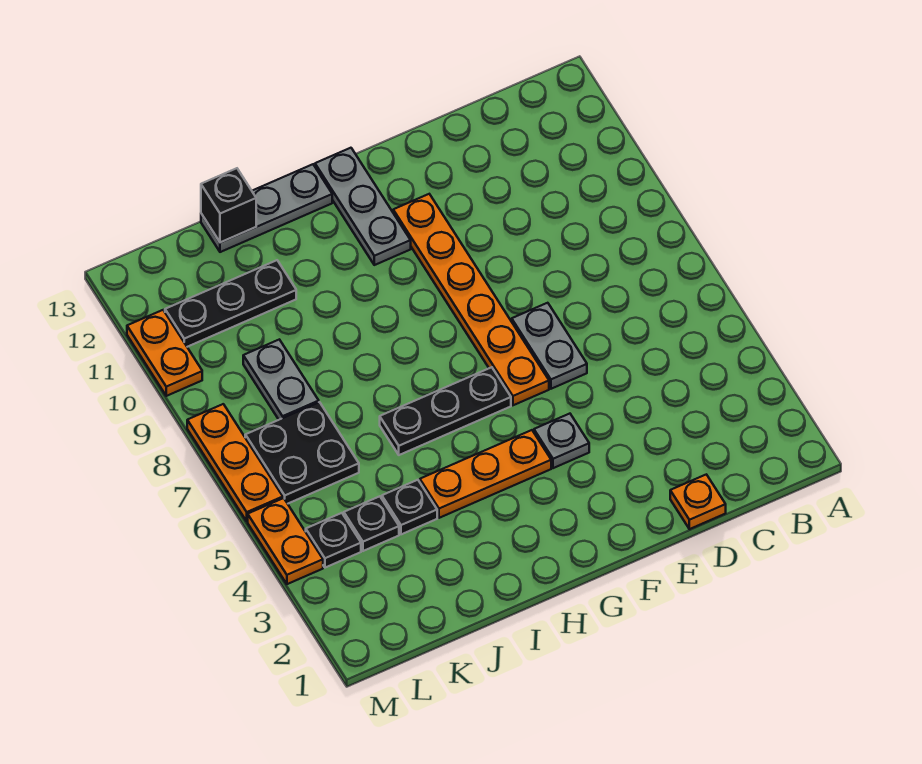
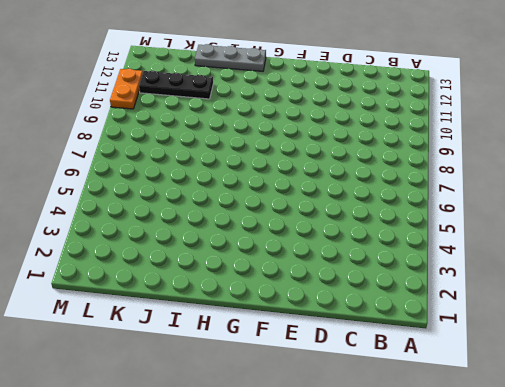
none -> orange plate D1 level 1
none -> grey plate E6:E7 level 1
none -> grey plate F4 level 1

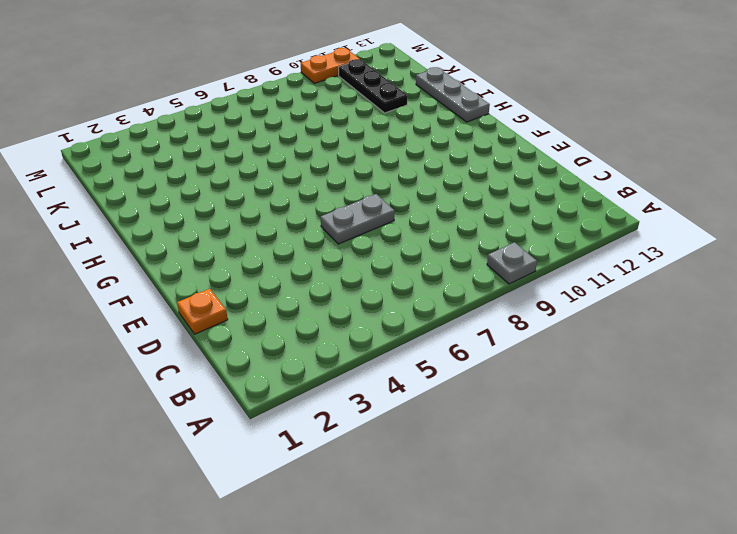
grey plate A9 level 1 -> grey plate F4 level 1
none -> orange plate F6:F11 level 1
none -> orange plate G4:I4 level 1
none -> black plate G6:I6 level 1

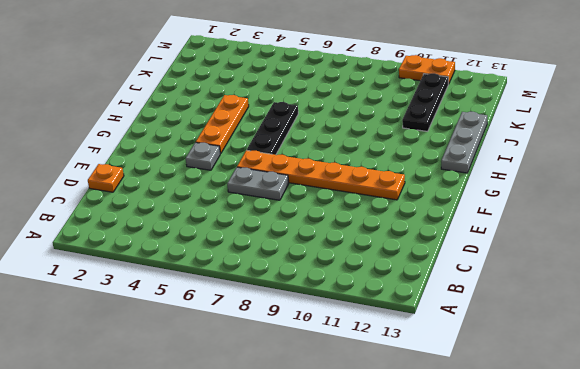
none -> grey plate G11:G13 level 1
none -> black plate J4 level 1
none -> black plate K4 level 1

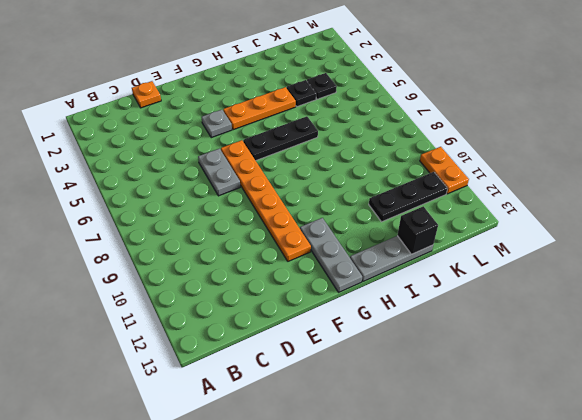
none -> black plate K6:L7 level 1
none -> grey plate K8:K9 level 1
none -> black plate L4 level 1

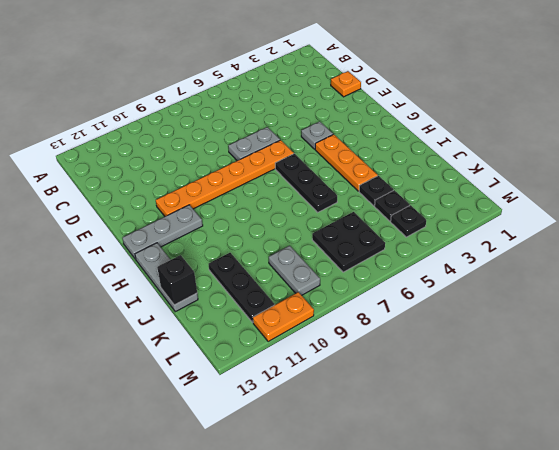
grey plate K9:L9 level 1 -> grey plate K8:K9 level 1
none -> orange plate M4:M5 level 1
none -> orange plate M6:M8 level 1

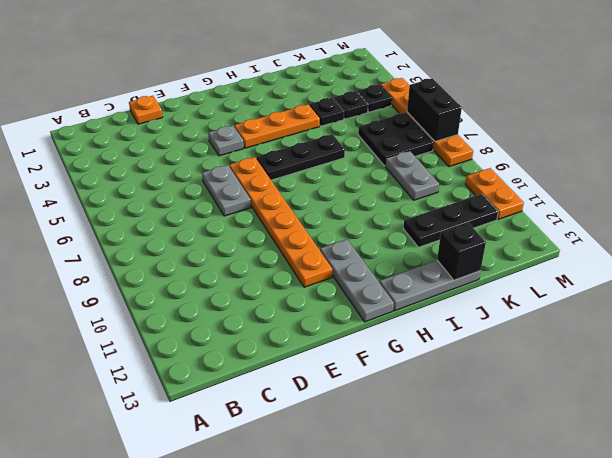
black brick M6:M7 level 2 -> none

